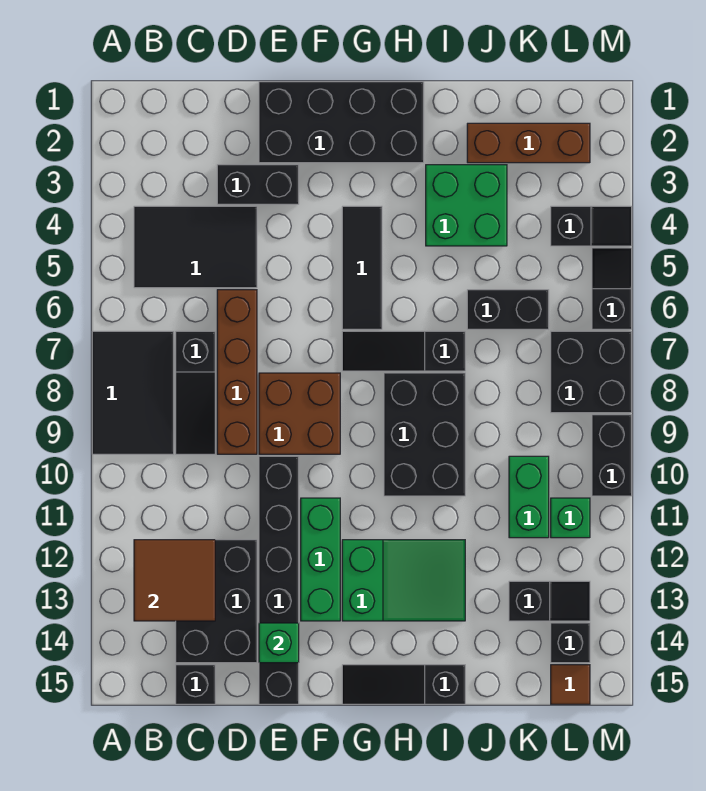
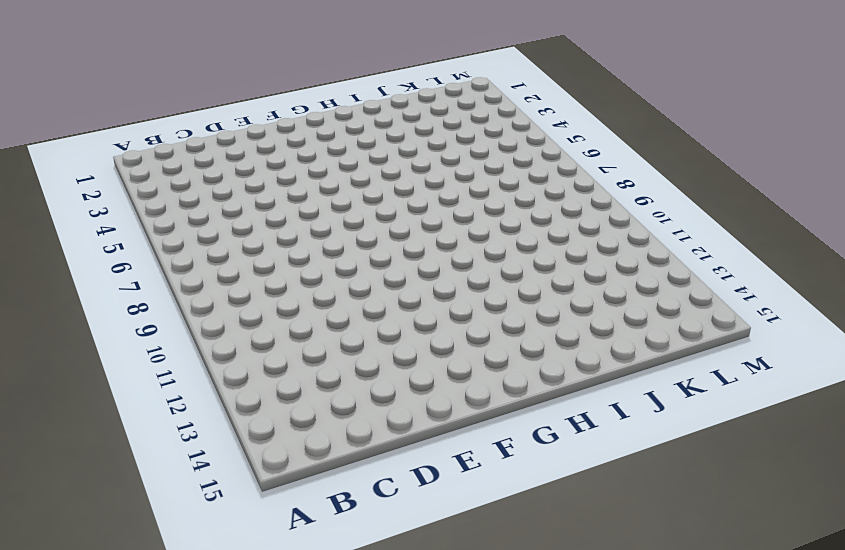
none -> black tile A7:B9 level 1
none -> black tile B4:D5 level 1
none -> black slope C7:C9 level 1 top 7
none -> black brick C12:D14 level 1

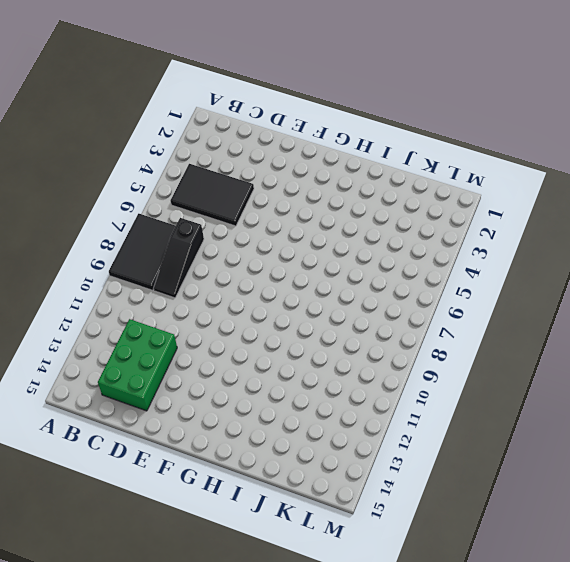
green brick C12:D14 level 1 -> black brick C12:D14 level 1
none -> black brick C15 level 1
none -> black brick D3:E3 level 1
none -> brown brick D6:D9 level 1
none -> black brick E1:H2 level 1

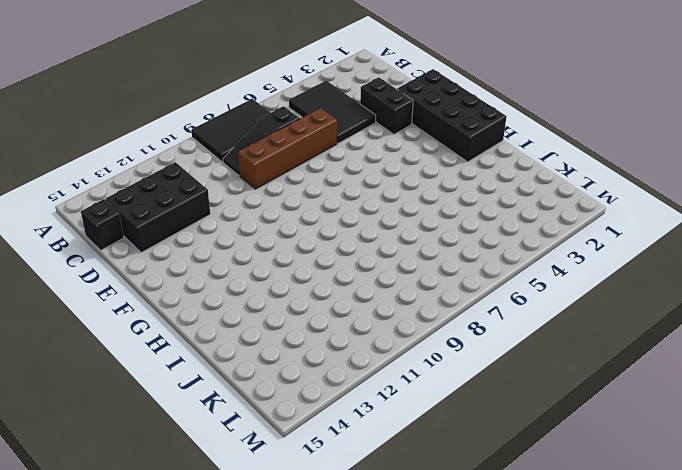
none -> brown brick E8:F9 level 1
none -> black brick E10:E15 level 1
none -> green brick F11:F13 level 1
none -> black tile G4:G6 level 1

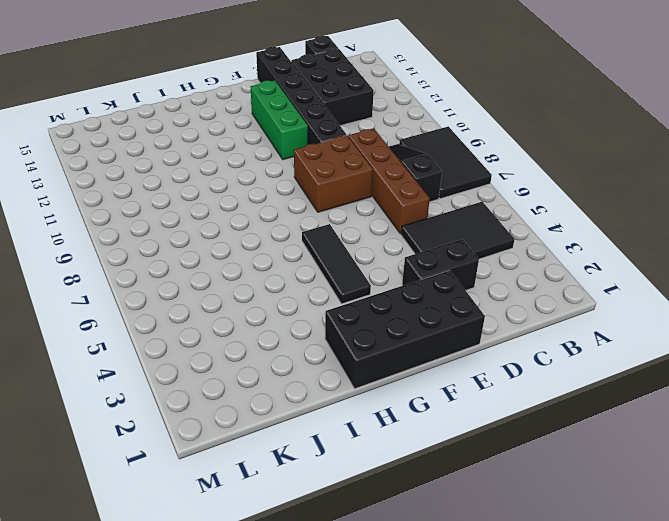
none -> black slope G7:I7 level 1 top I
none -> green slope G12:I13 level 1 top G
none -> black slope G15:I15 level 1 top I
none -> black brick H8:I10 level 1

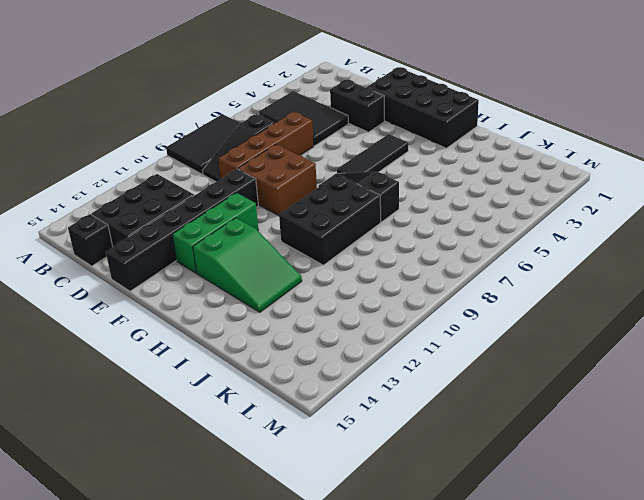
none -> black slope G15:I15 level 1 top I
none -> green brick I3:J4 level 1
none -> brown brick J2:L2 level 1
none -> black brick J6:K6 level 1

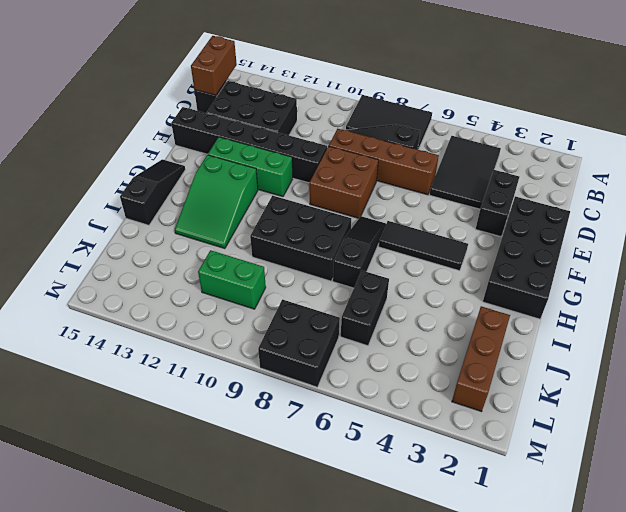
brown brick B15:C15 level 2 -> none
none -> green brick I3:J4 level 1
none -> black slope K13:L13 level 1 top K
none -> black slope L4:M4 level 1 top L
none -> green brick L11 level 1

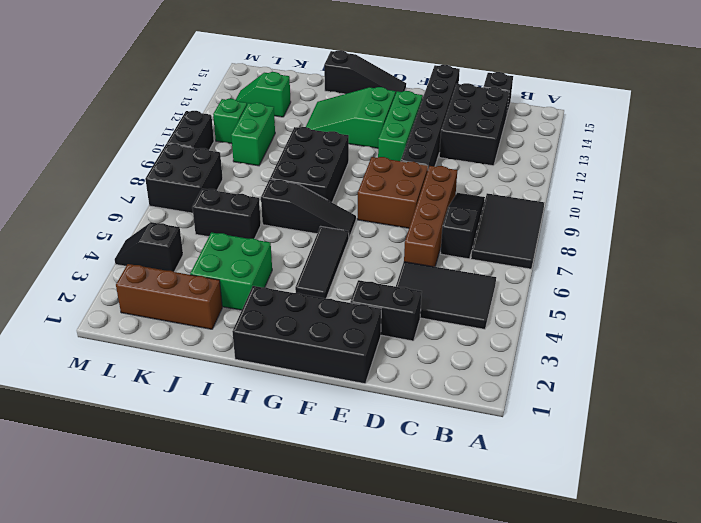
green slope K13:L13 level 1 top K -> black slope K13:L13 level 1 top K
none -> black brick L14 level 1
none -> brown tile L15 level 1
none -> black slope M5:M6 level 1 top 6
none -> brown tile B12:C13 level 2

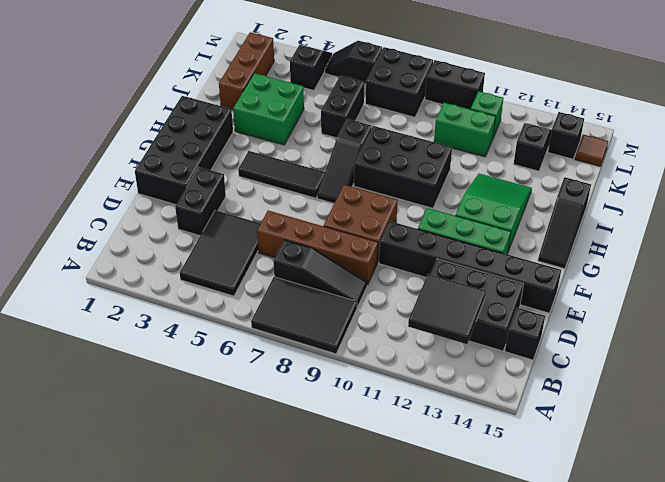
black tile B12:C13 level 2 -> brown tile B12:C13 level 2
none -> green brick E14 level 2

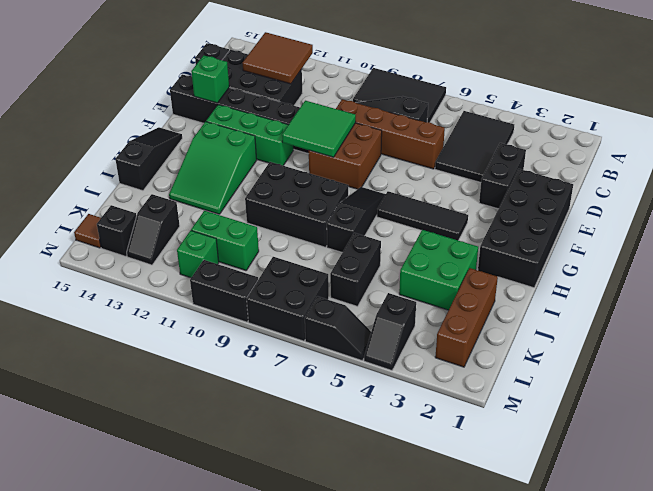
green tile E9:F10 level 2 -> none

